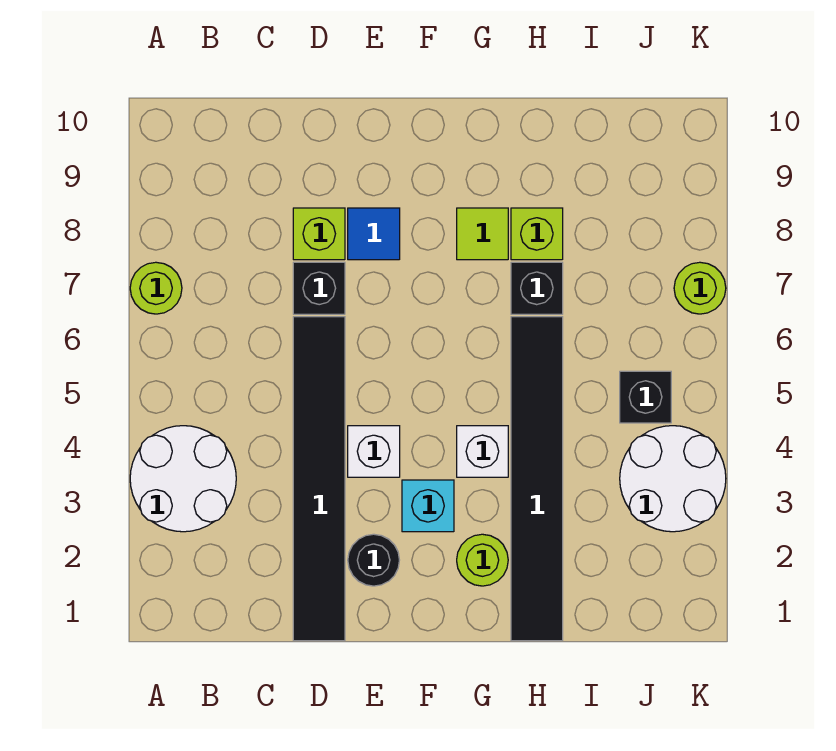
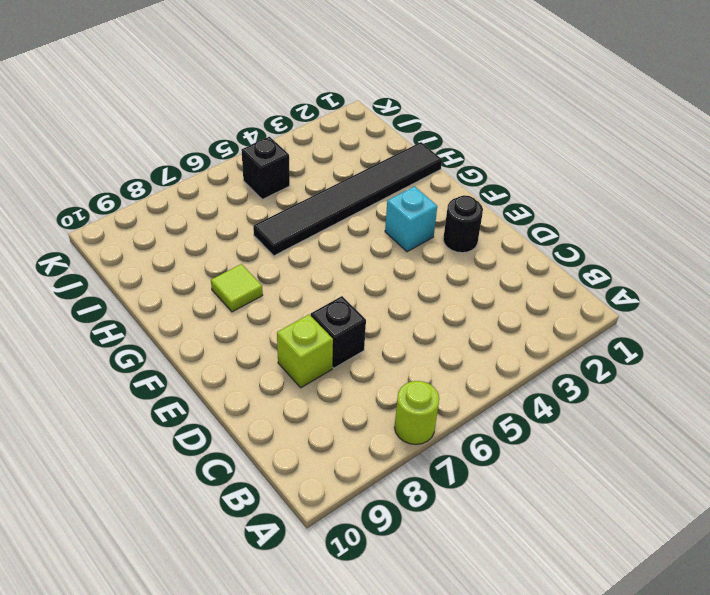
none -> white round brick A3:B4 level 1
none -> black tile D1:D6 level 1
none -> white brick E4 level 1

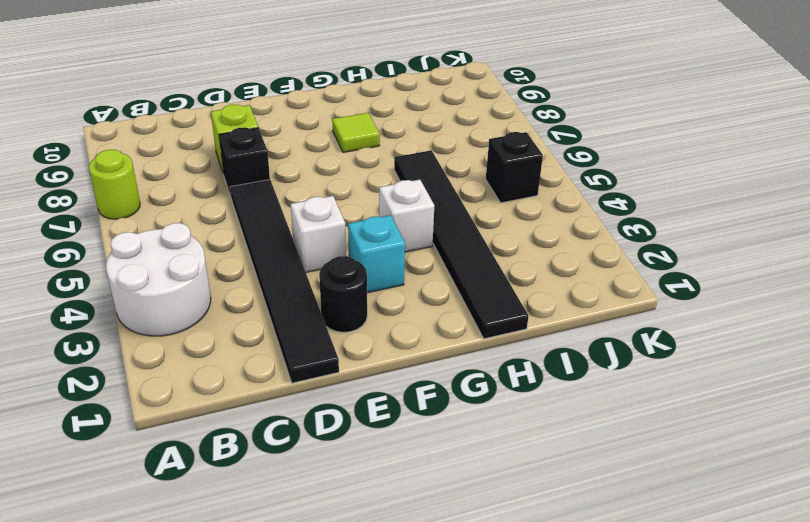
none -> blue tile E8 level 1
none -> lime round brick G2 level 1
none -> black brick H7 level 1

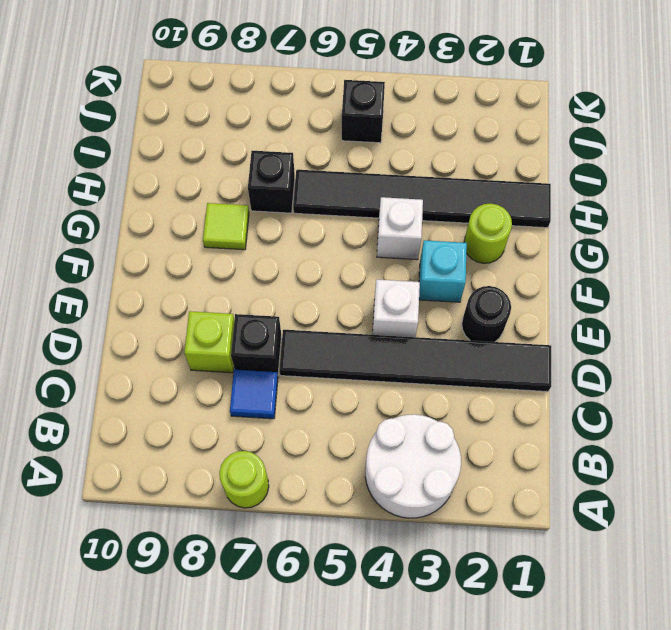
blue tile C7 level 1 -> blue tile E8 level 1
none -> lime brick H8 level 1
none -> white round brick J3:K4 level 1
none -> lime round brick K7 level 1

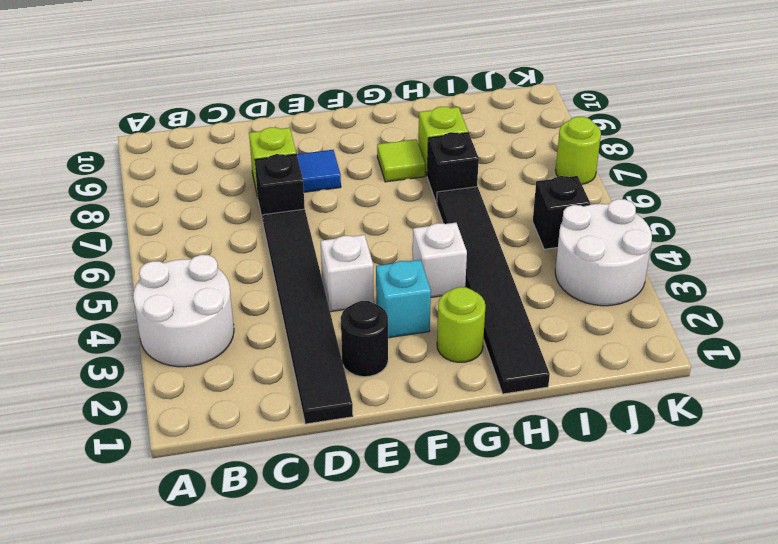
none -> lime round brick A7 level 1

